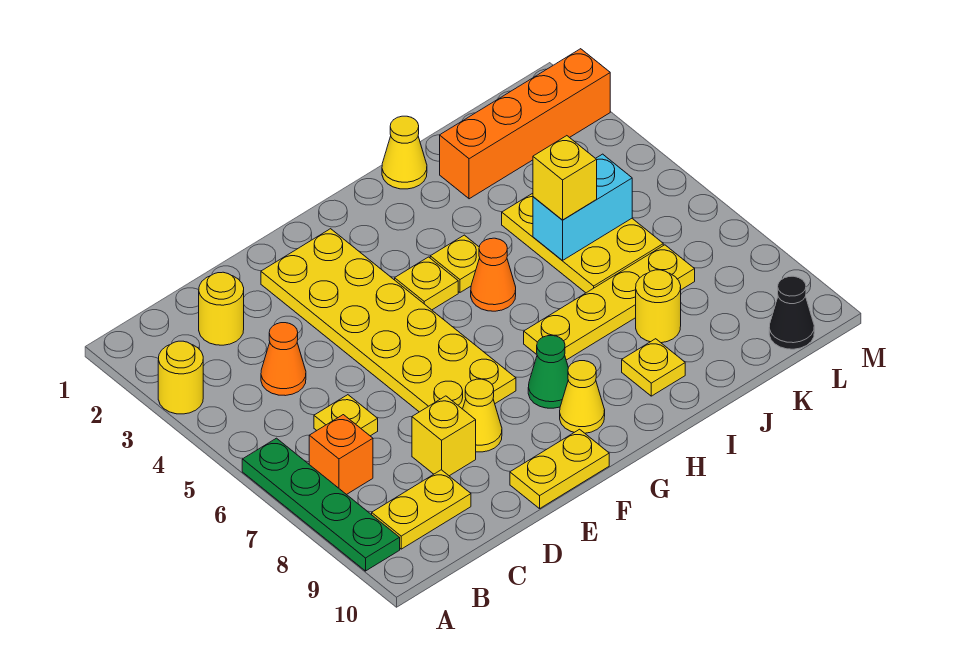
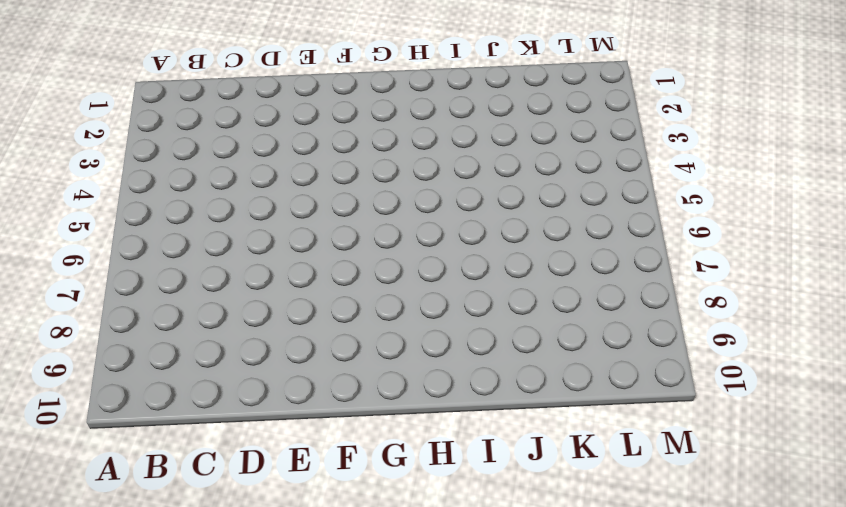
none -> yellow round brick A3 level 1
none -> green plate A6:A9 level 1
none -> orange brick B7 level 1

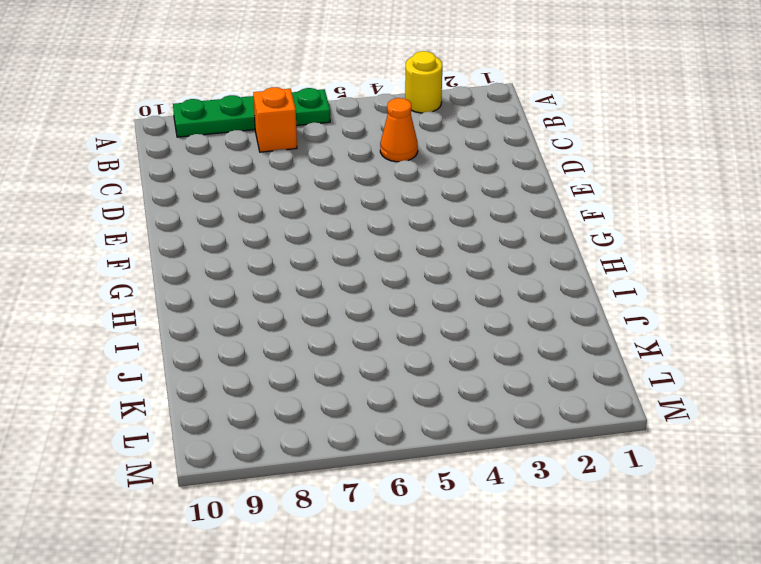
none -> yellow plate B9:C9 level 1
none -> yellow round brick C2 level 1
none -> yellow plate C6 level 1

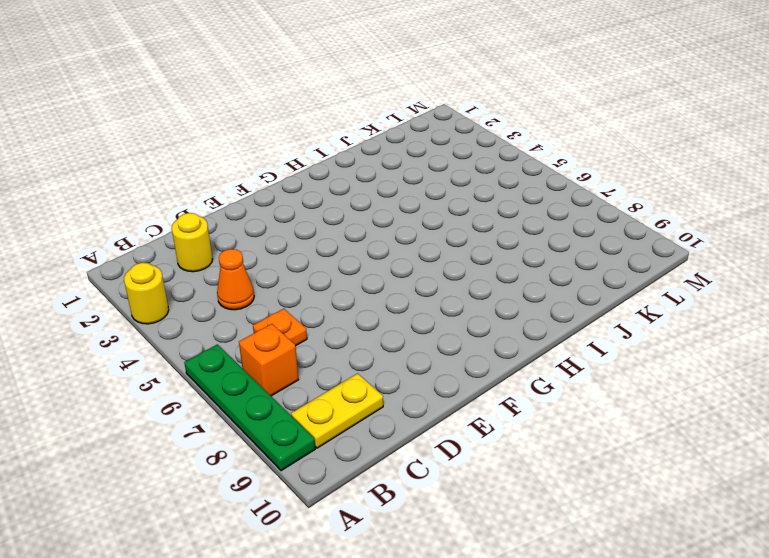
orange plate C6 level 1 -> yellow plate C6 level 1
none -> yellow brick D8 level 1
none -> yellow plate E2:F7 level 1
none -> yellow cone E8 level 1

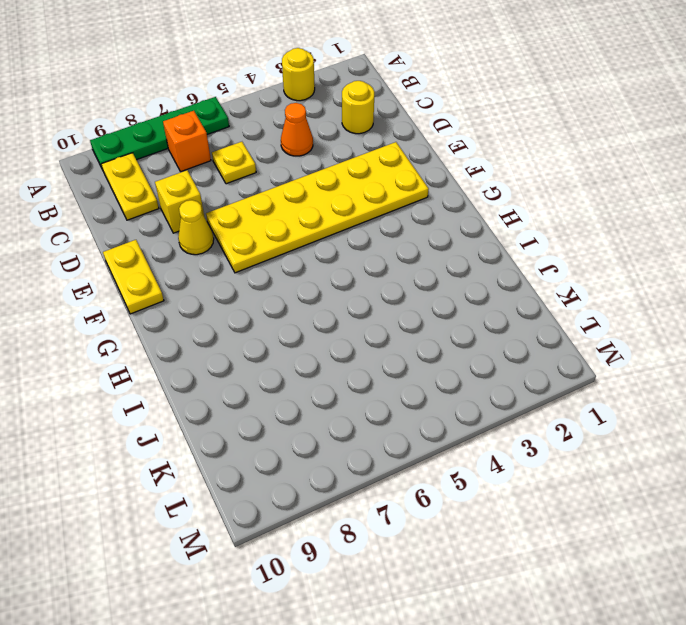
none -> yellow plate G4 level 1
none -> green cone G8 level 1
none -> yellow cone G9 level 1

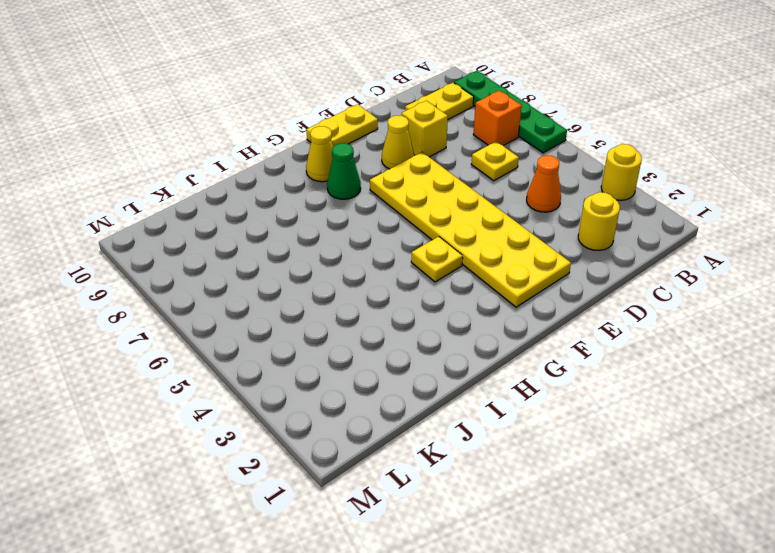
none -> yellow plate H4 level 1
none -> orange cone H5 level 1
none -> yellow plate H7:K7 level 1

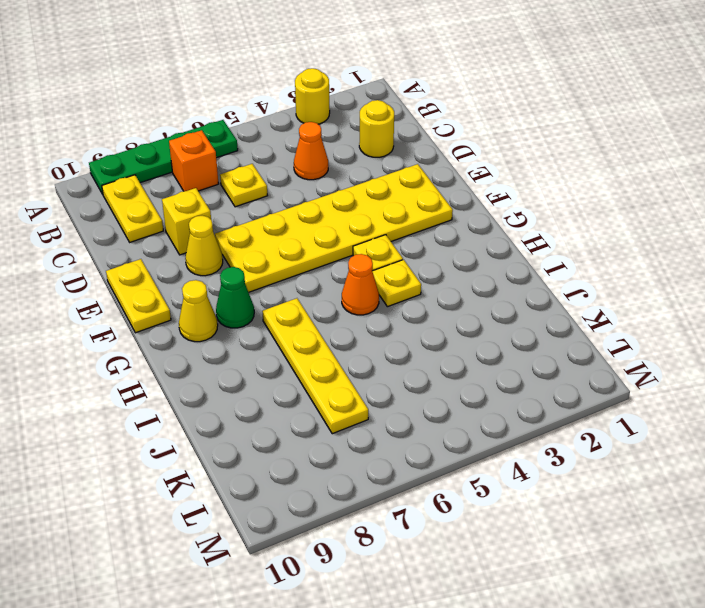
none -> yellow cone I1 level 1
none -> yellow plate I9 level 1
none -> orange brick J2:M2 level 1

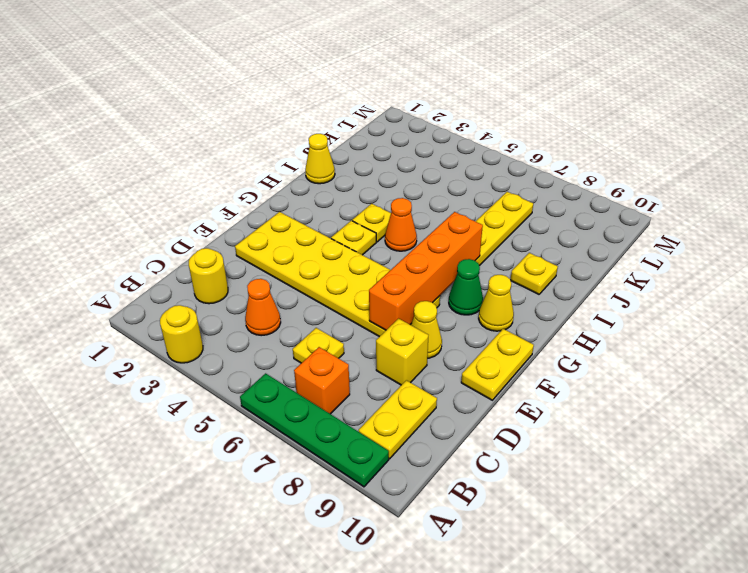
orange brick E7:H7 level 2 -> orange brick J2:M2 level 1
none -> yellow plate J4:K6 level 1
none -> yellow round brick J8 level 1
none -> black cone L10 level 1

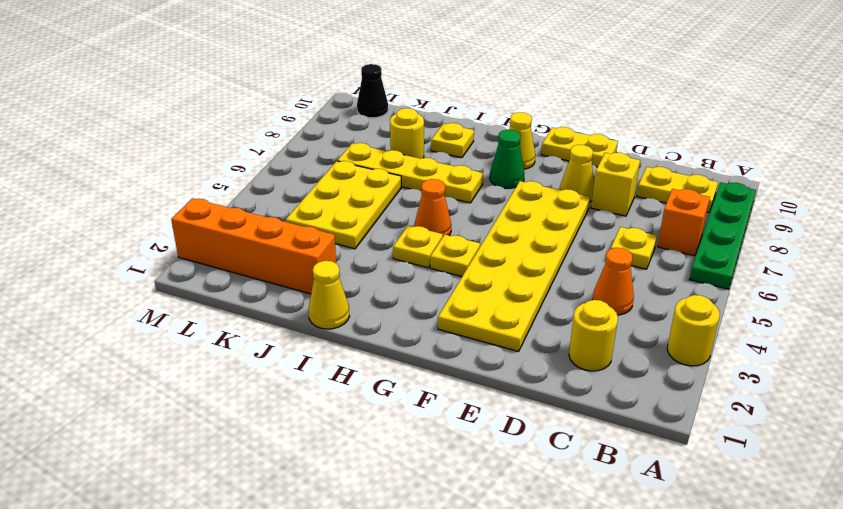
none -> cyan brick J5:K5 level 2
none -> yellow brick J5 level 3

